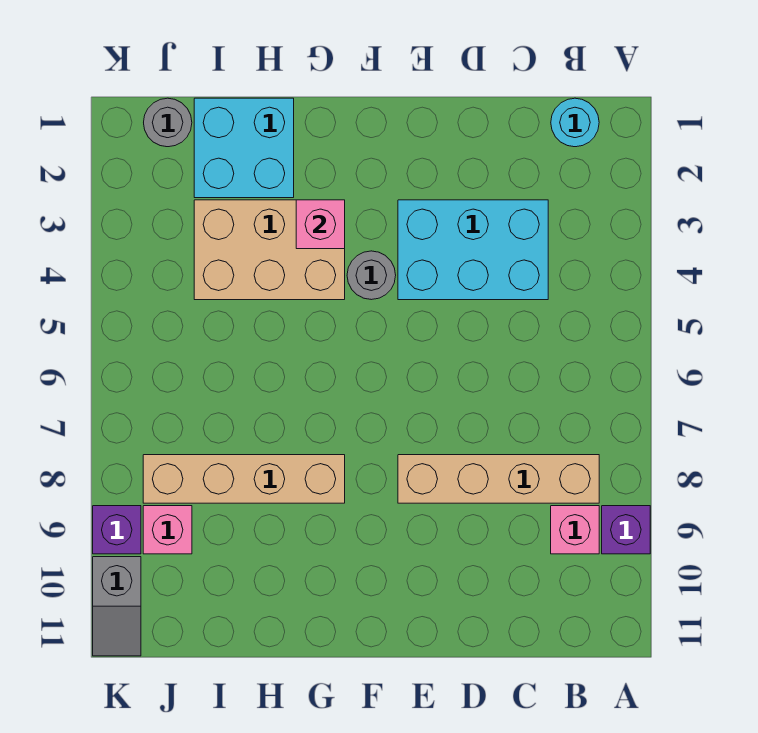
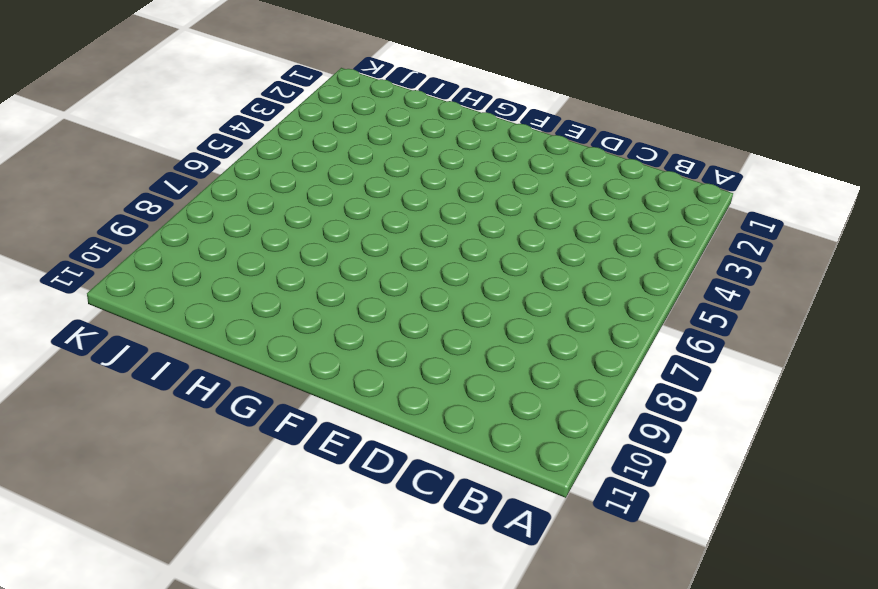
none -> purple brick A9 level 1
none -> cyan round brick B1 level 1
none -> tan brick B8:E8 level 1

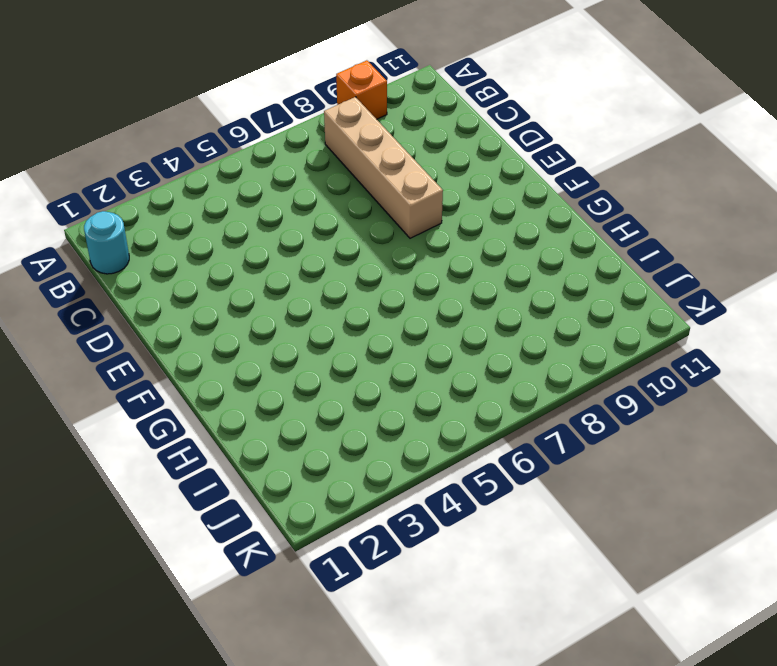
orange brick A9 level 1 -> purple brick A9 level 1
none -> pink brick B9 level 1
none -> cyan brick C3:E4 level 1
none -> grey round brick F4 level 1

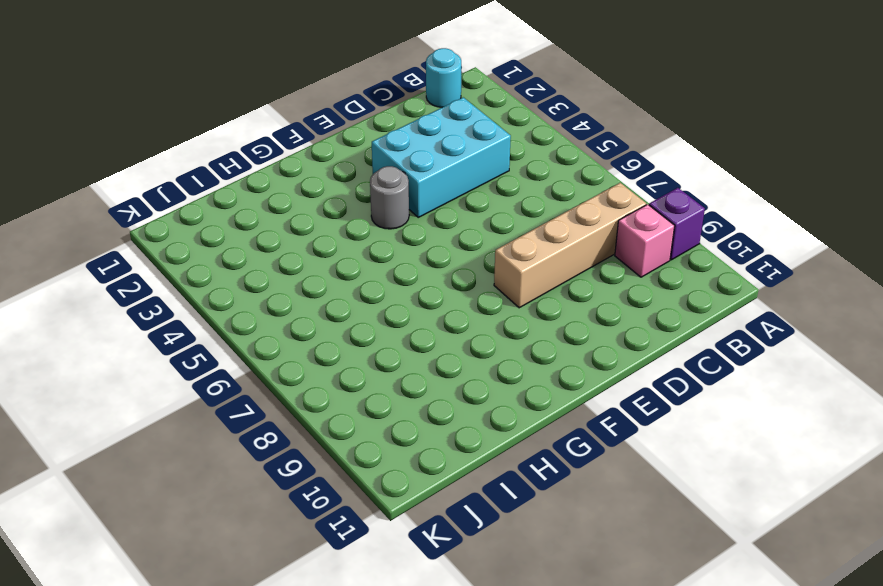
none -> tan brick G3:I4 level 1
none -> tan brick G8:J8 level 1
none -> cyan brick H1:I2 level 1

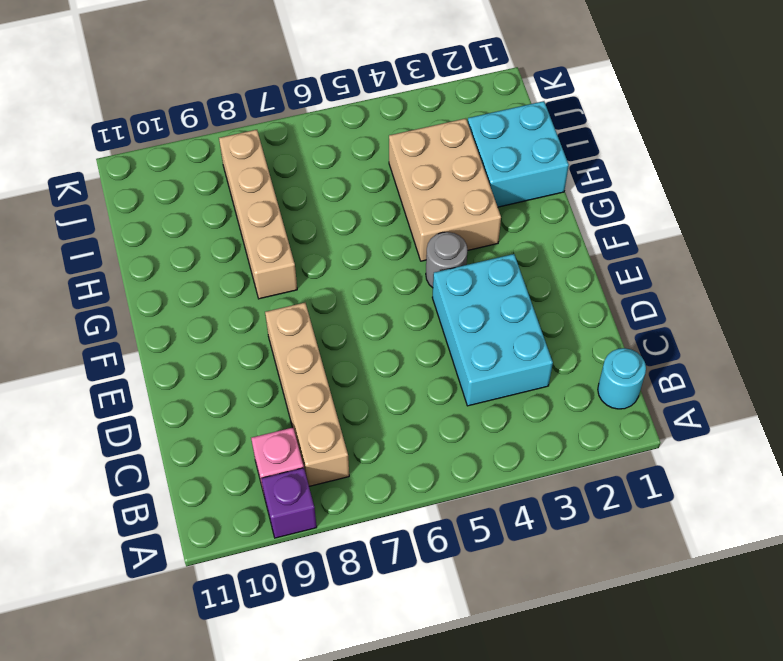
none -> grey round brick J1 level 1
none -> pink brick J9 level 1
none -> purple brick K9 level 1

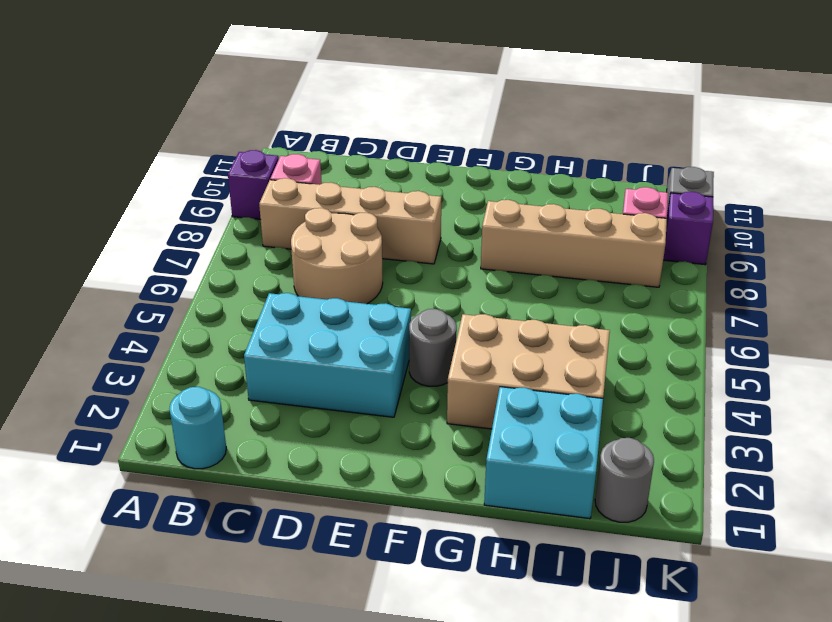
tan round brick C6:D7 level 1 -> none
none -> pink brick G3 level 2

